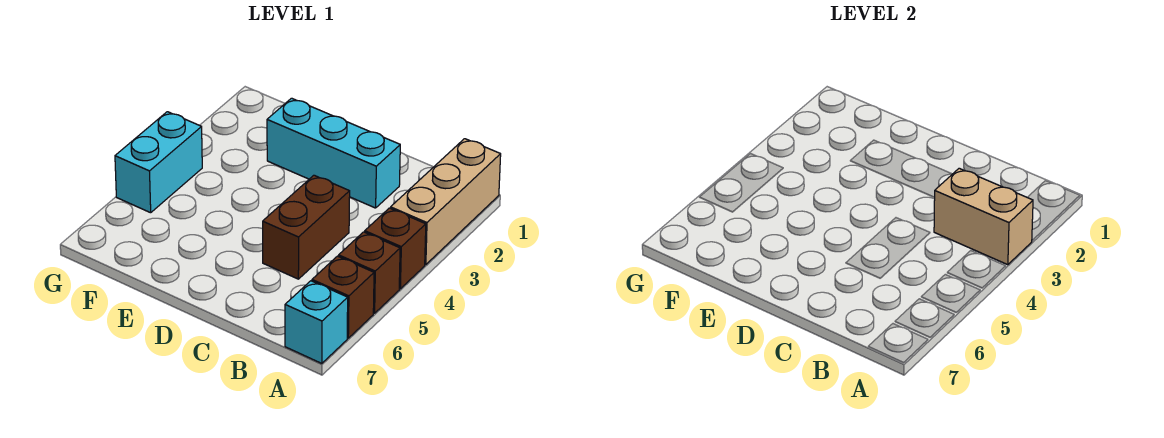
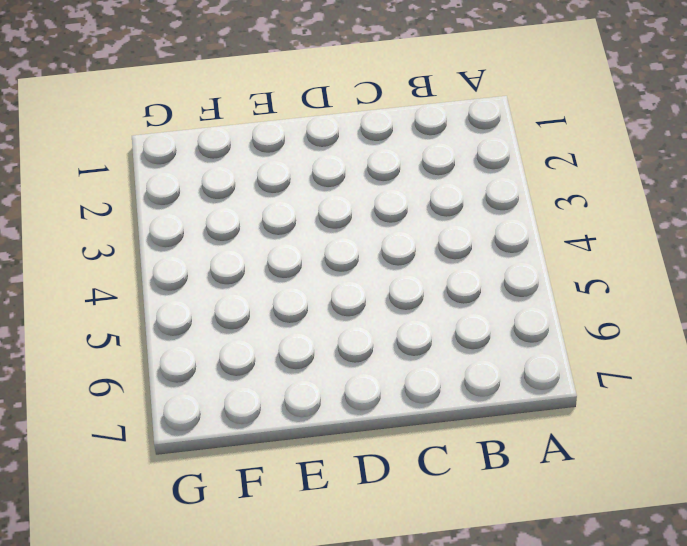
none -> tan brick A1:A3 level 1
none -> brown brick A4 level 1

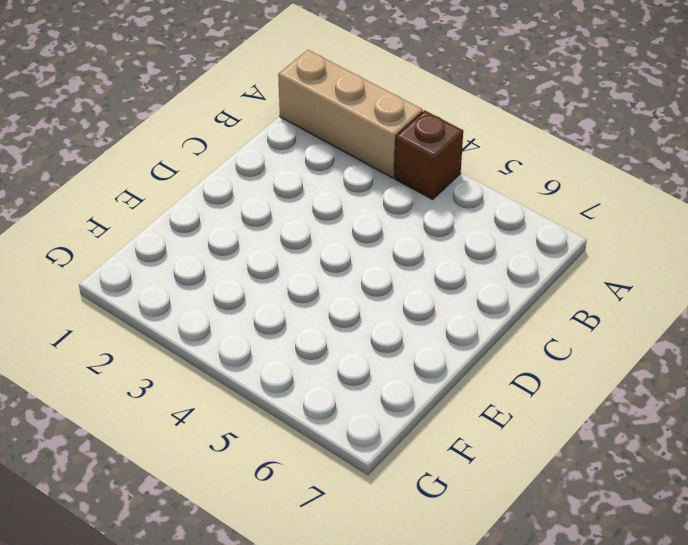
none -> brown brick A5 level 1
none -> brown brick A6 level 1

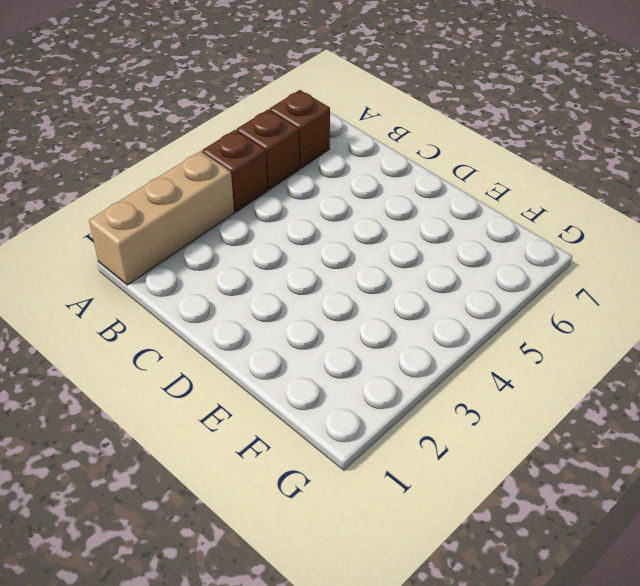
none -> cyan brick A7 level 1
none -> cyan brick C2:E2 level 1

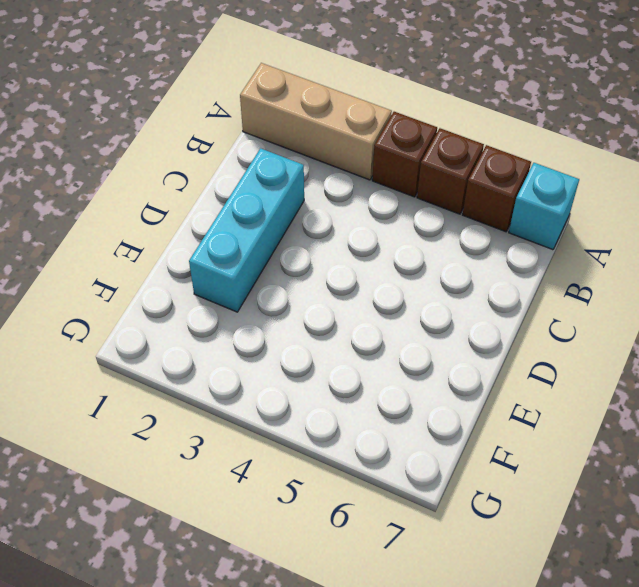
none -> brown brick C4:C5 level 1
none -> cyan brick G4:G5 level 1

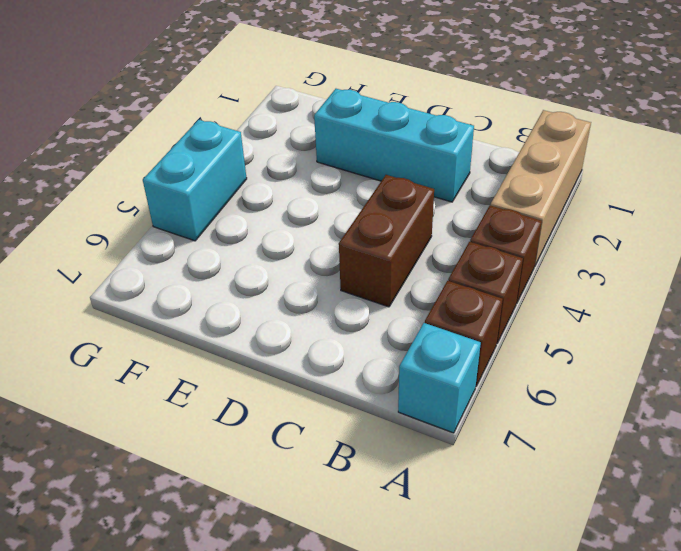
none -> tan brick A3:B3 level 2

